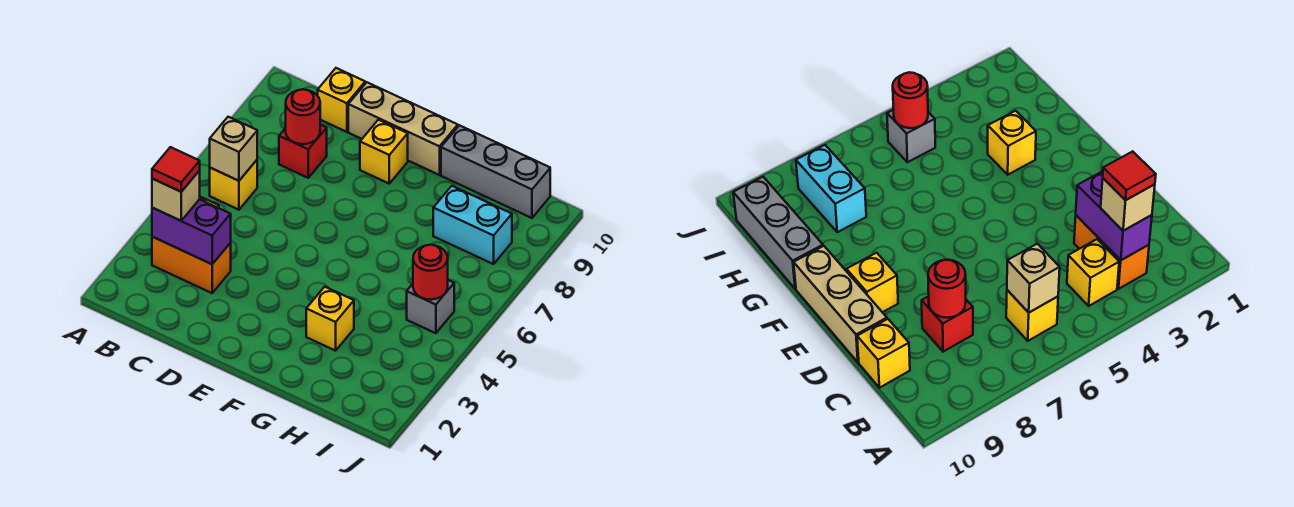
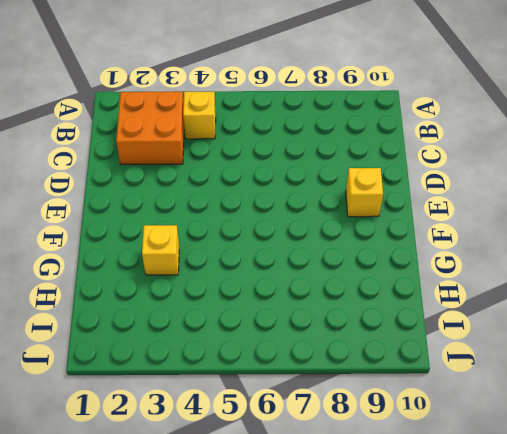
orange brick B2:C3 level 1 -> orange brick B3:C3 level 1
none -> yellow brick B6 level 1
none -> red brick C8 level 1
none -> yellow brick C10 level 1

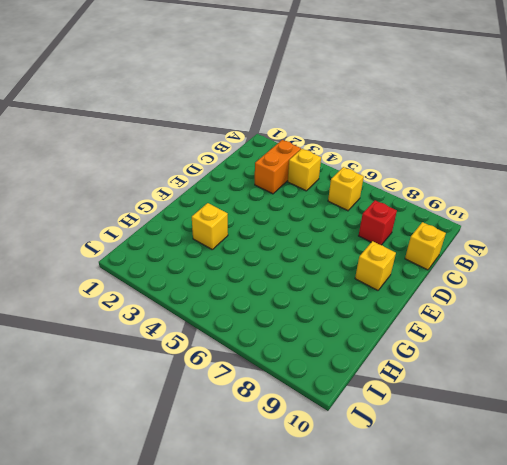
none -> tan brick D10:F10 level 1
none -> grey brick G10:I10 level 1
none -> cyan brick H8:I8 level 1

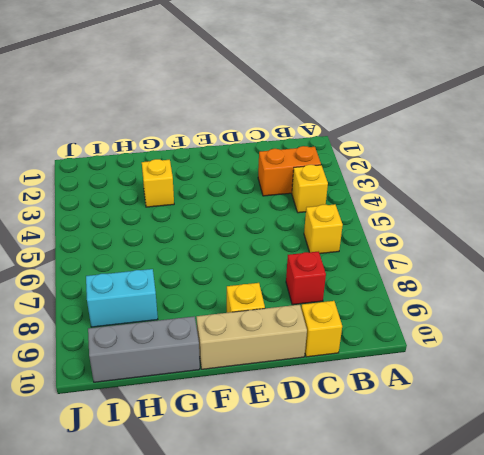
none -> grey brick I5 level 1
none -> purple brick B3:C3 level 2
none -> tan brick B6 level 2

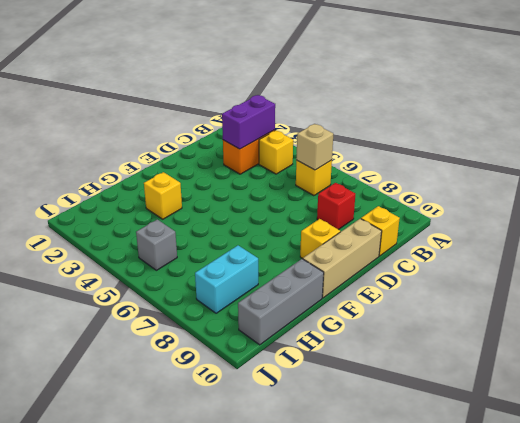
none -> red round brick C8 level 2
none -> red round brick I5 level 2
none -> tan brick B3 level 3

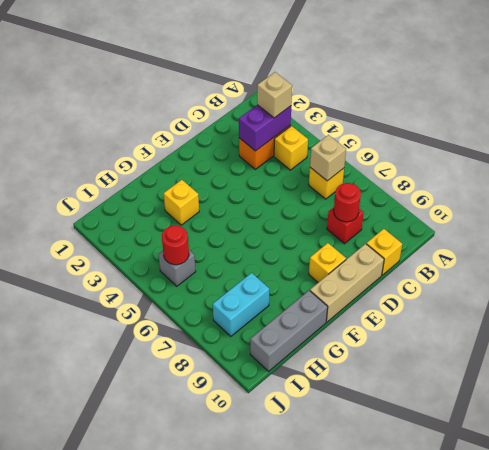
none -> red tile B3 level 4

